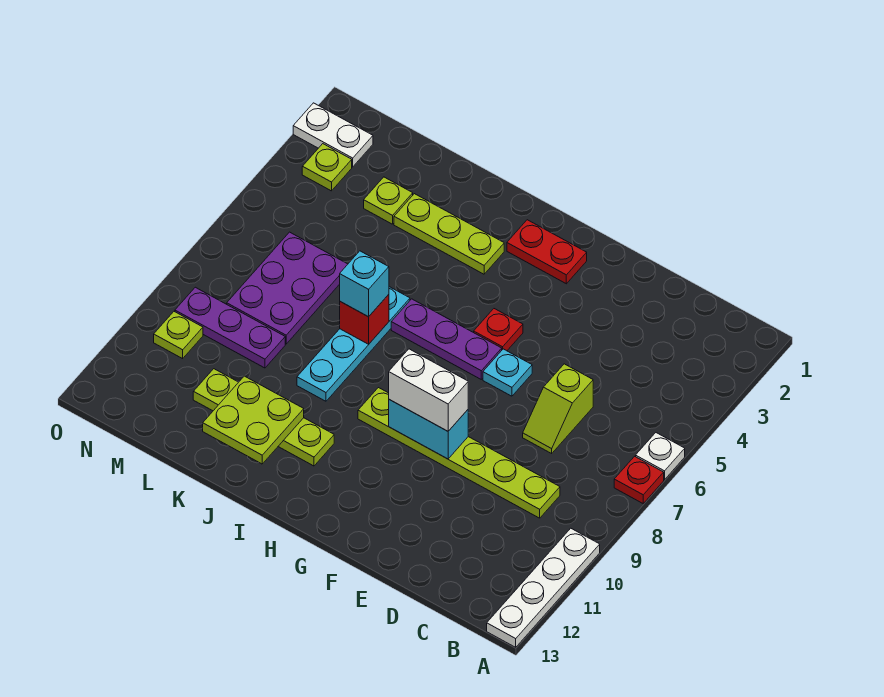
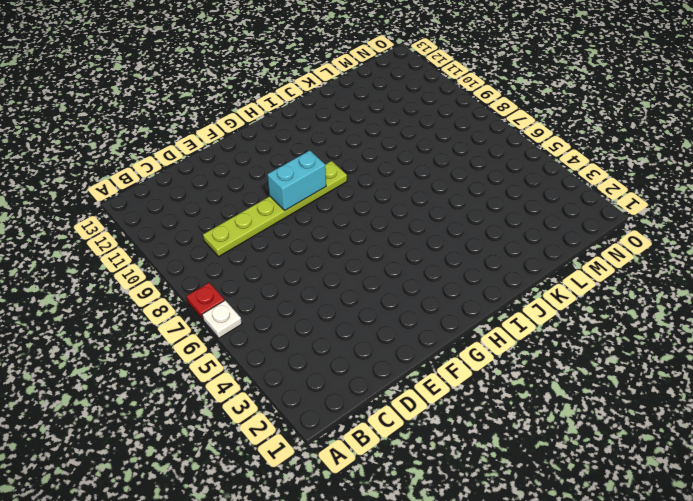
none -> white plate A10:A13 level 1
none -> lime slope D6:D7 level 1 top 6
none -> cyan plate F6 level 1

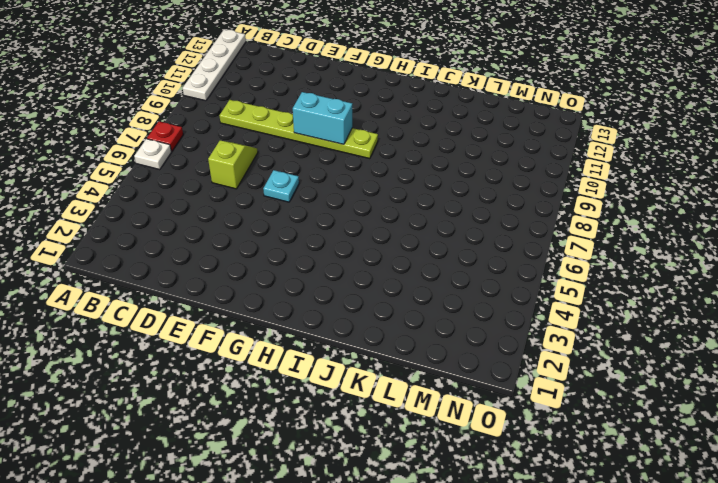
none -> red plate G2:H2 level 1
none -> red plate G5 level 1
none -> purple plate G6:I6 level 1

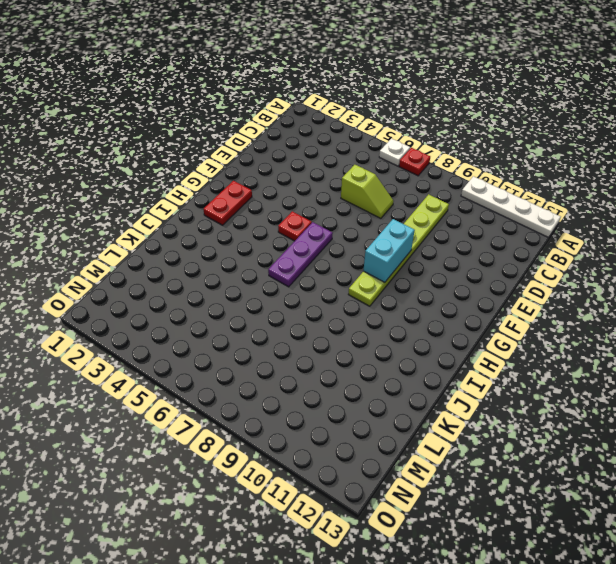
none -> cyan plate F6 level 1
none -> lime plate I3:K3 level 1
none -> lime plate I11:L11 level 1

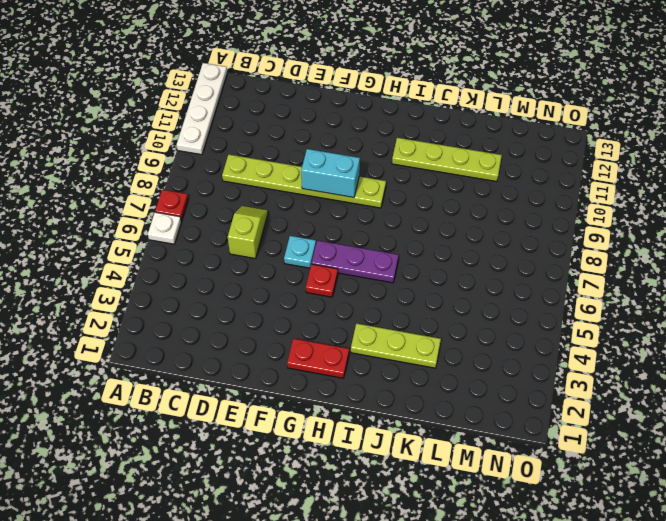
none -> cyan plate J6:J9 level 1
none -> lime plate L3 level 1
none -> purple plate L6:M8 level 1

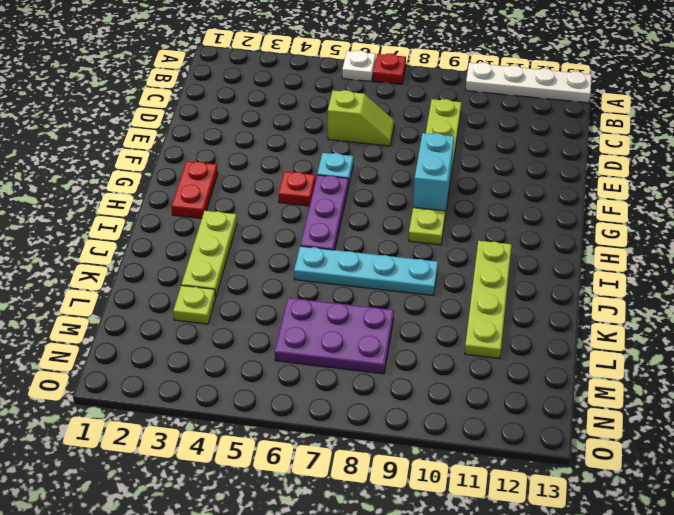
none -> purple plate L9:N9 level 1
none -> white plate N2:O2 level 1
none -> lime plate N3 level 1

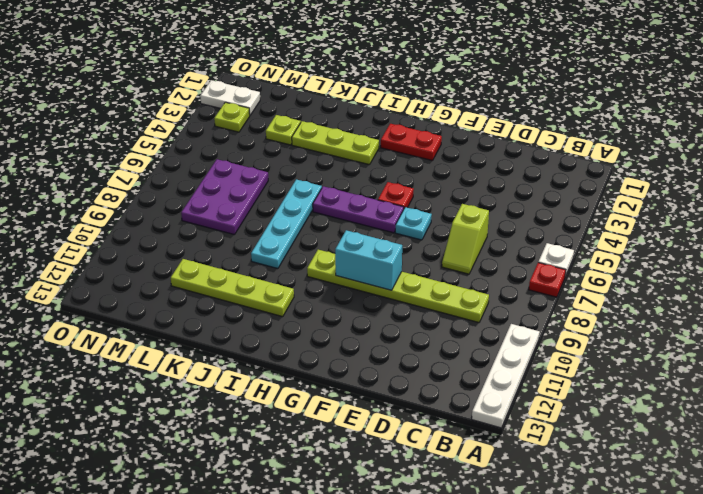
none -> purple plate L9:N9 level 1
none -> lime plate N10 level 1
none -> red brick J7 level 2

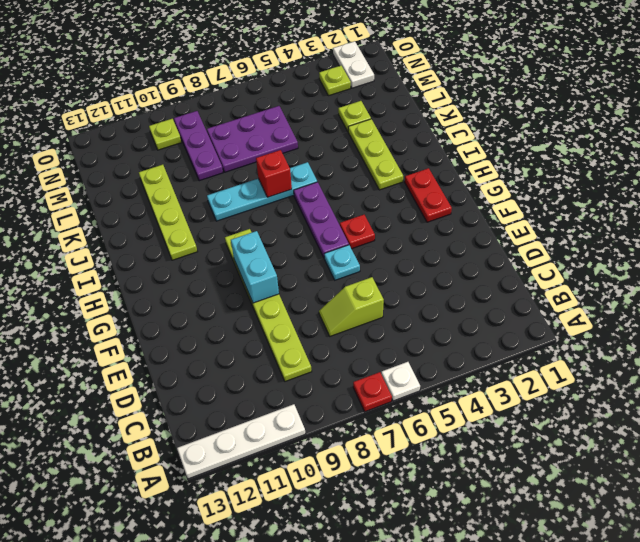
none -> lime plate J11:K12 level 2
none -> white brick F9:G9 level 3
none -> cyan brick J7 level 3

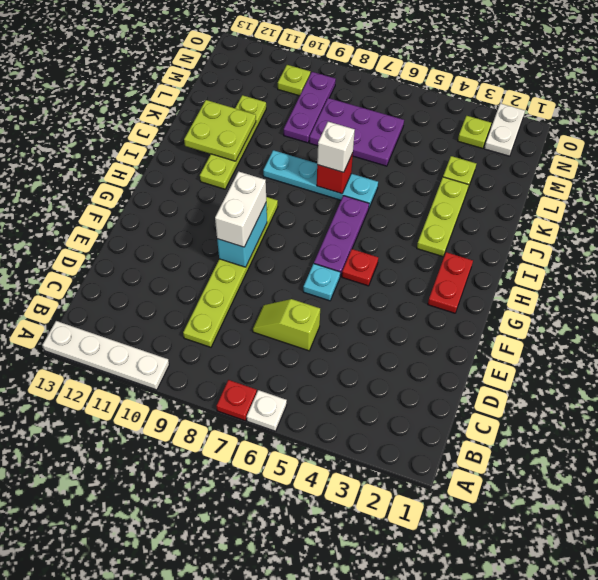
white brick J7 level 3 -> cyan brick J7 level 3

